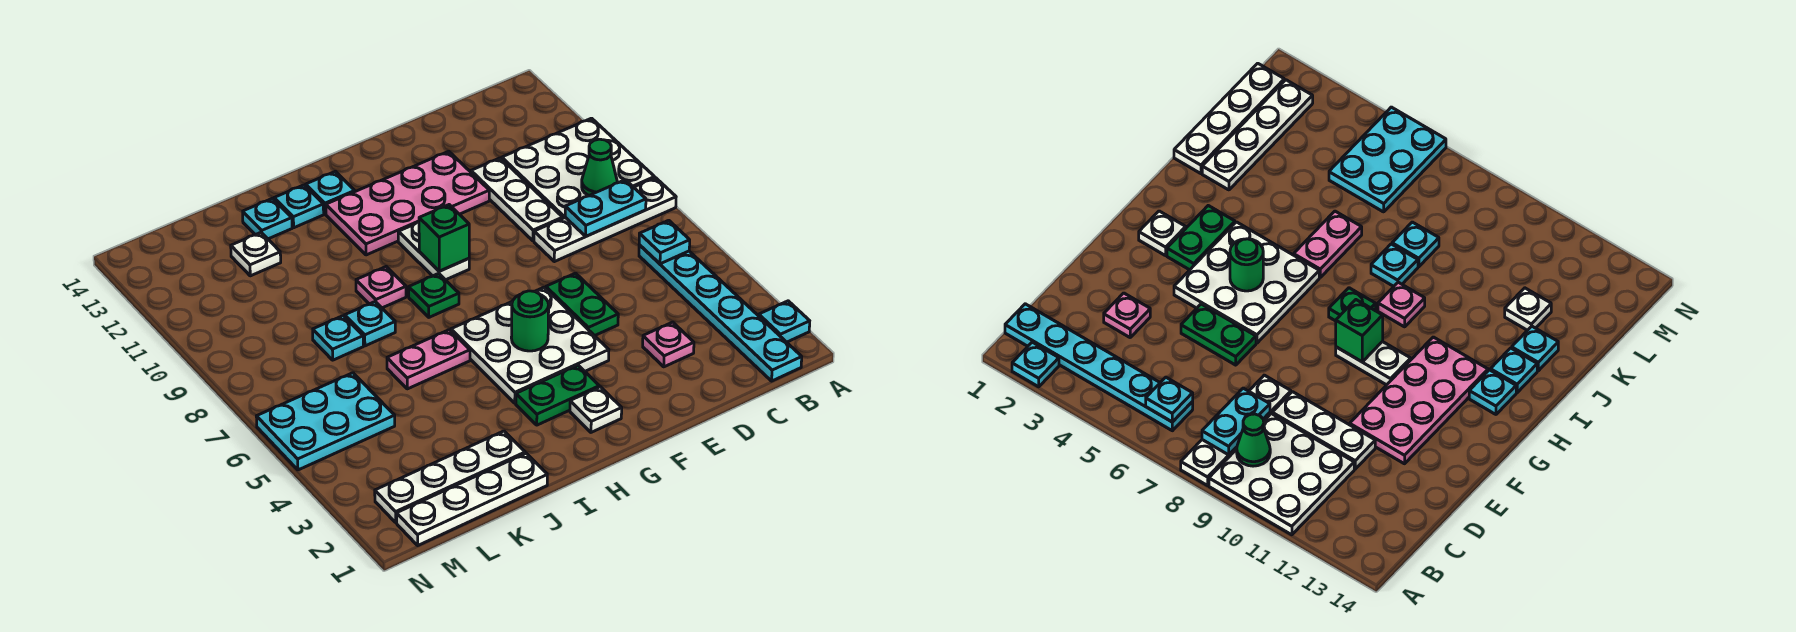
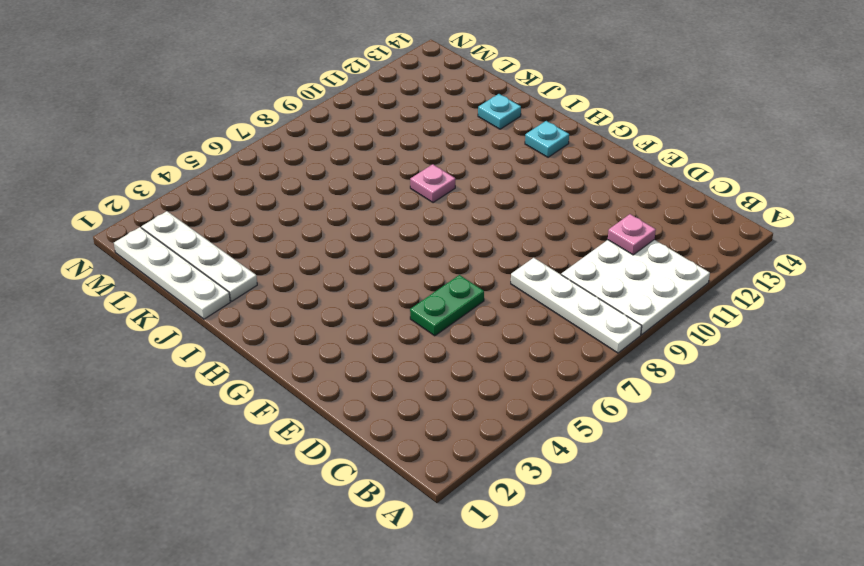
pink plate C11 level 2 -> pink plate D3 level 1
none -> cyan plate A2 level 1
none -> cyan plate B1:B6 level 1
none -> white plate D9:D11 level 1

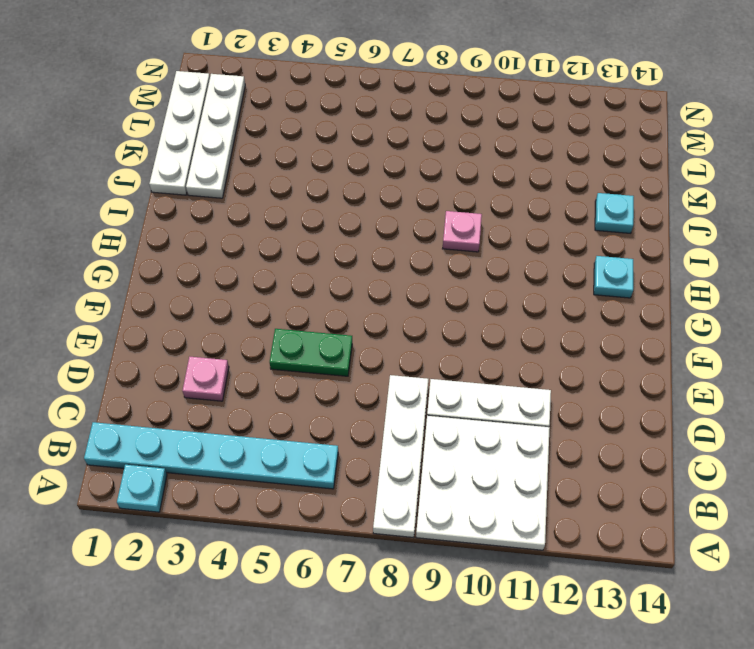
none -> pink plate E11:H12 level 1
none -> white plate F4:H6 level 1
none -> white plate G2 level 1

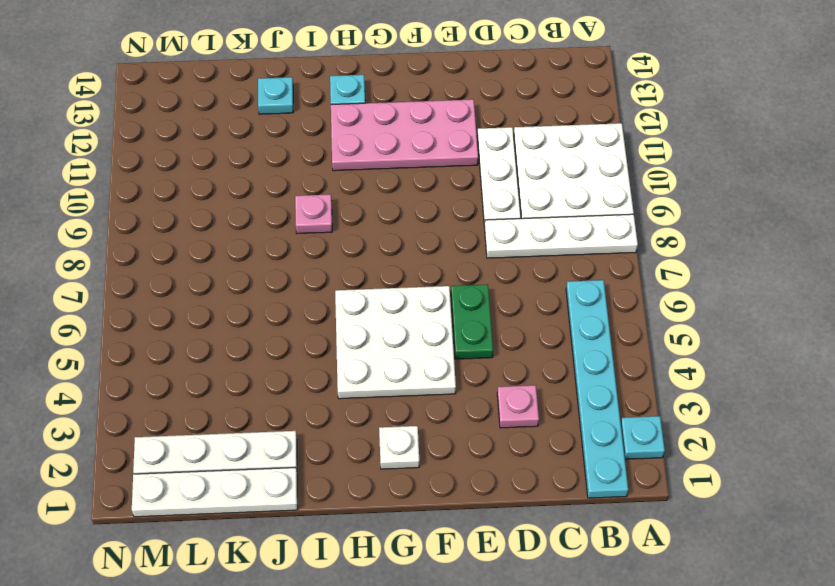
none -> green plate G3:H3 level 1
none -> white plate G9:G10 level 1
none -> green plate H8 level 1

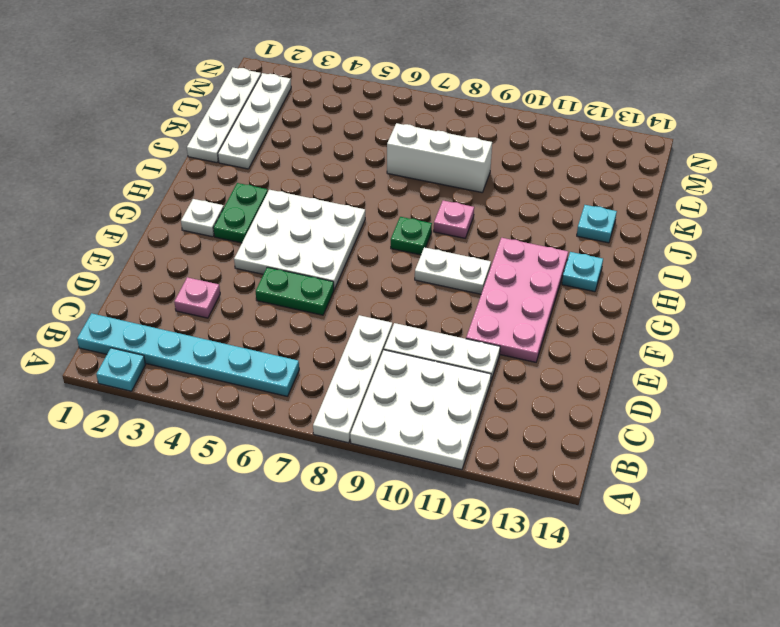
white brick K7:K9 level 1 -> cyan plate K8 level 1
none -> pink plate I6:J6 level 1
none -> cyan plate I13 level 1
none -> cyan plate J8 level 1

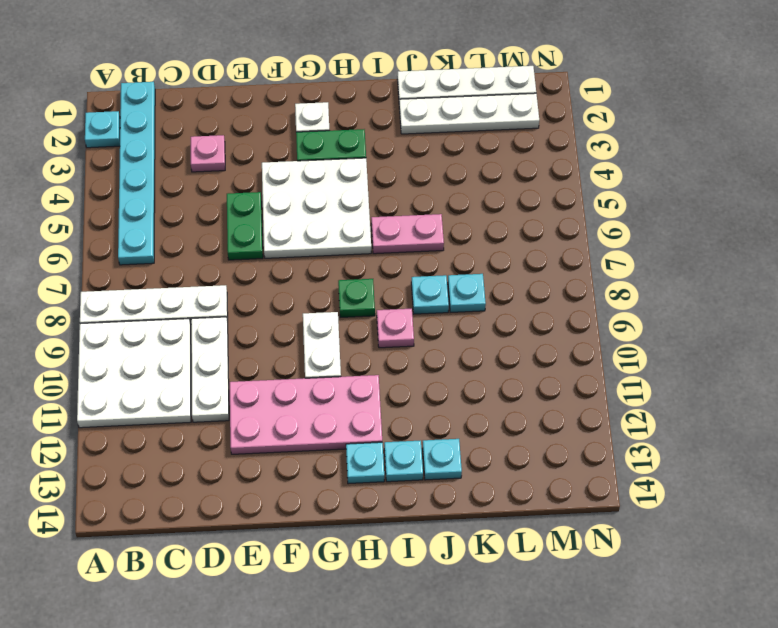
none -> white plate K12 level 1
none -> cyan plate L5:N6 level 1
none -> cyan plate B6 level 2

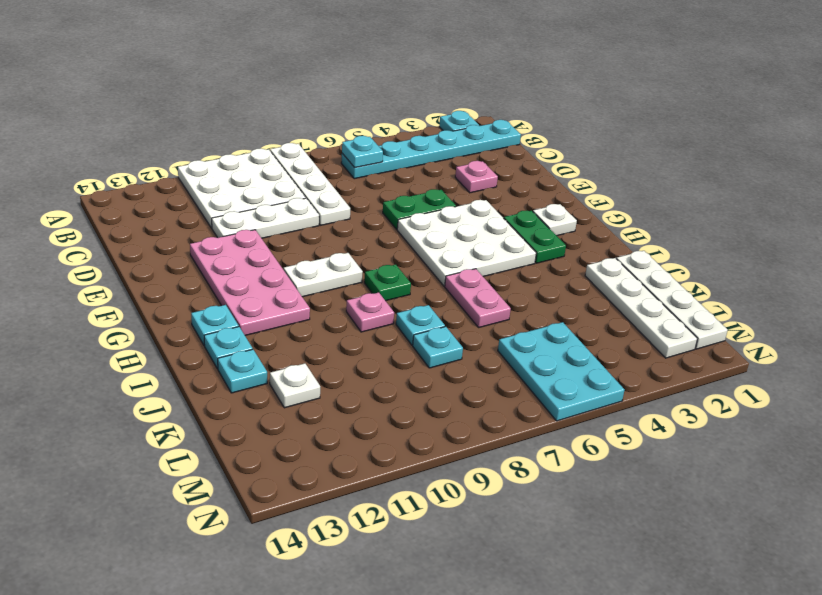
none -> cyan plate B8:C8 level 2
none -> green cone B9 level 2
none -> green round brick G5 level 2

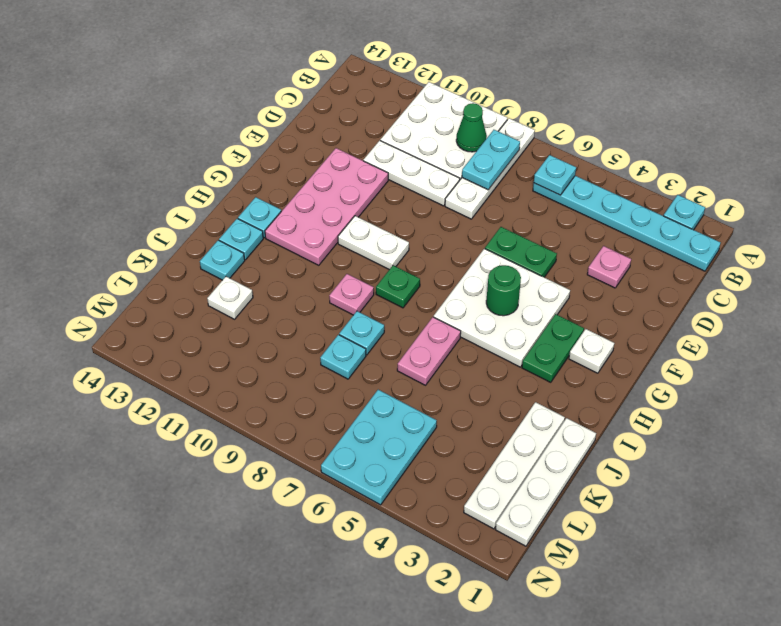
none -> green brick G9 level 2

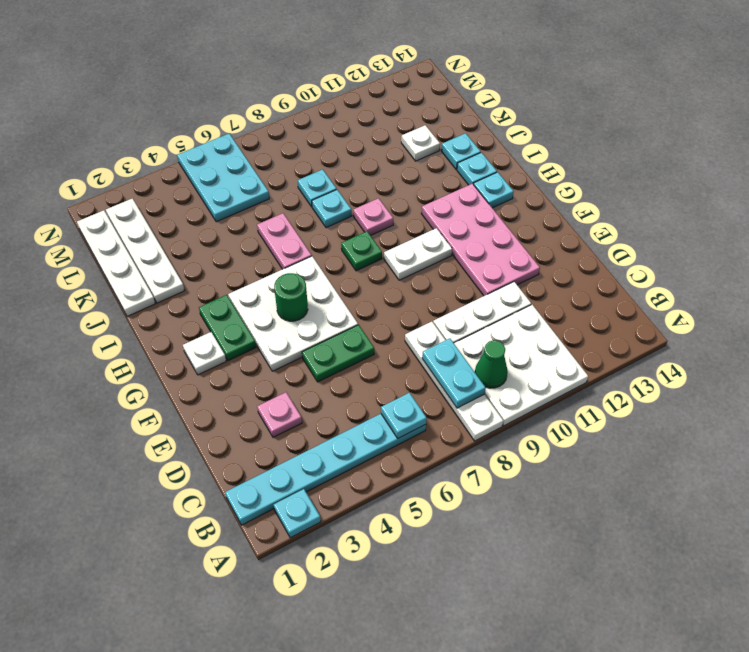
none -> green brick G9 level 2

